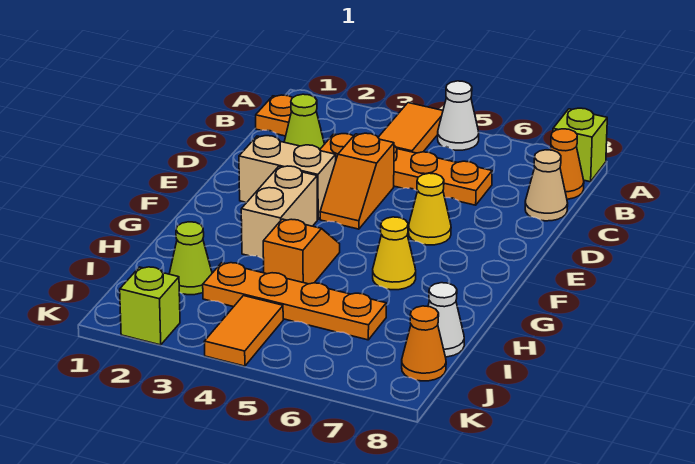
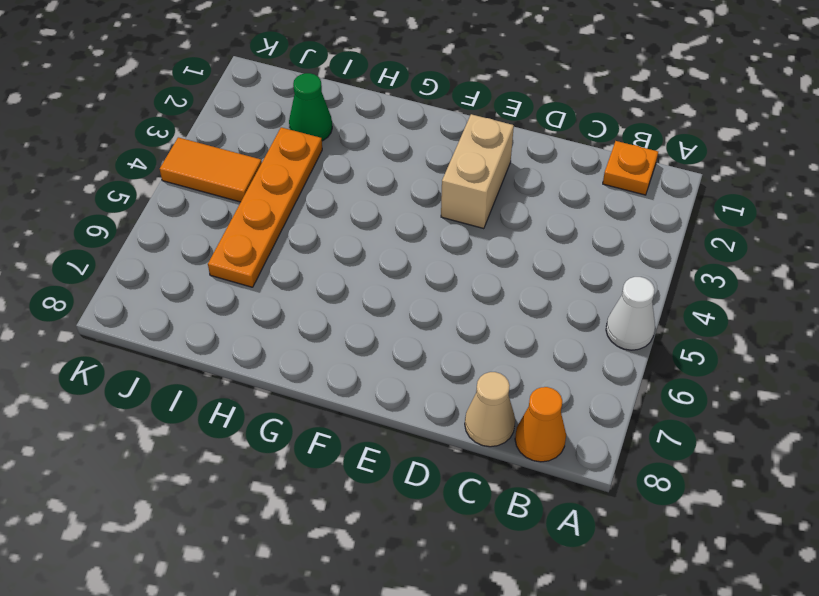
green cone I2 level 1 -> lime cone I2 level 1
none -> orange tile A4:B4 level 1
none -> lime brick A8 level 1
none -> lime cone C2 level 1

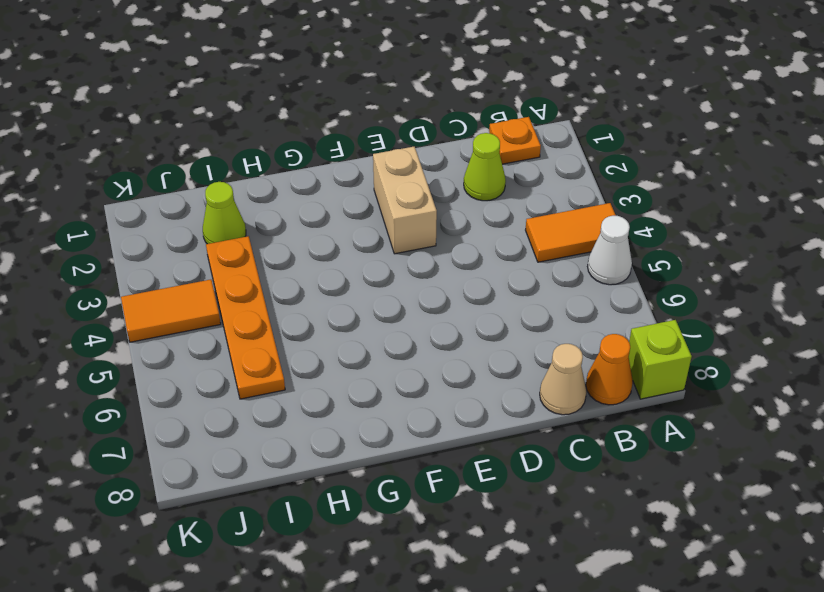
none -> orange plate C3:C6 level 1
none -> orange slope D4:E4 level 1 top D
none -> yellow cone E6 level 1

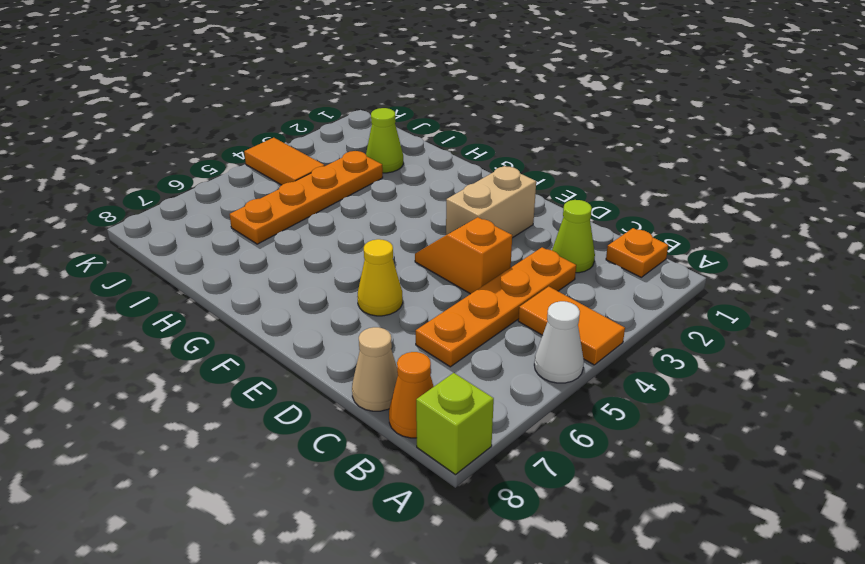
none -> tan brick F3:G3 level 1
none -> orange slope G4:H4 level 1 top H
none -> yellow cone G6 level 1

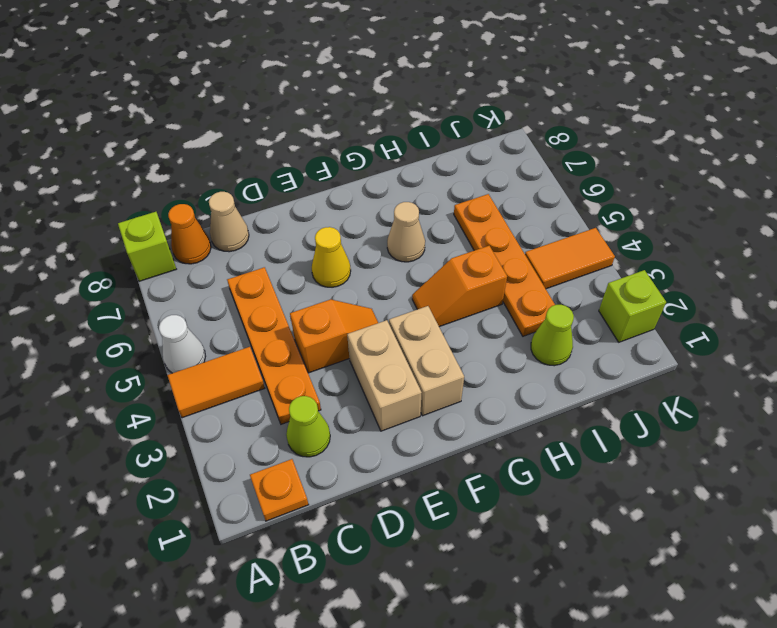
tan brick F2:F3 level 1 -> tan brick F3:G3 level 1
tan cone G6 level 1 -> yellow cone G6 level 1
none -> white cone I8 level 1
none -> orange cone J8 level 1

